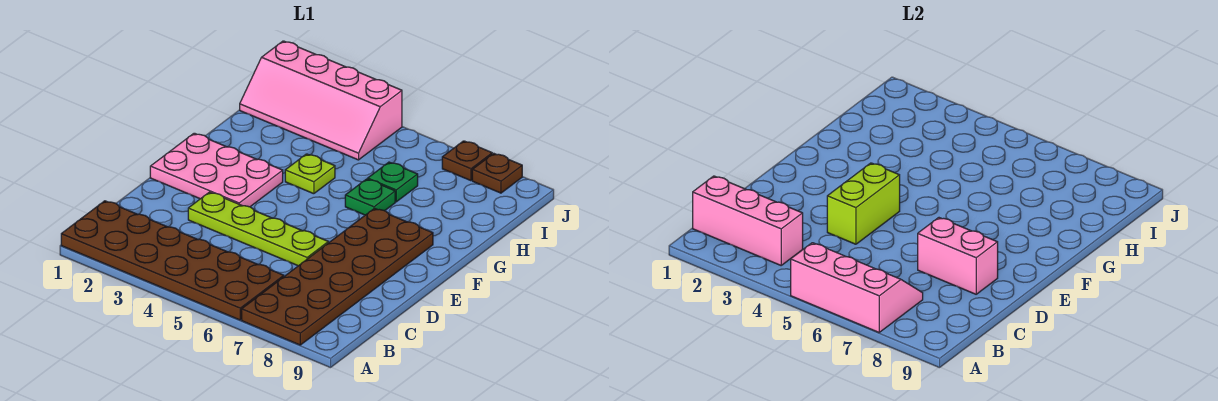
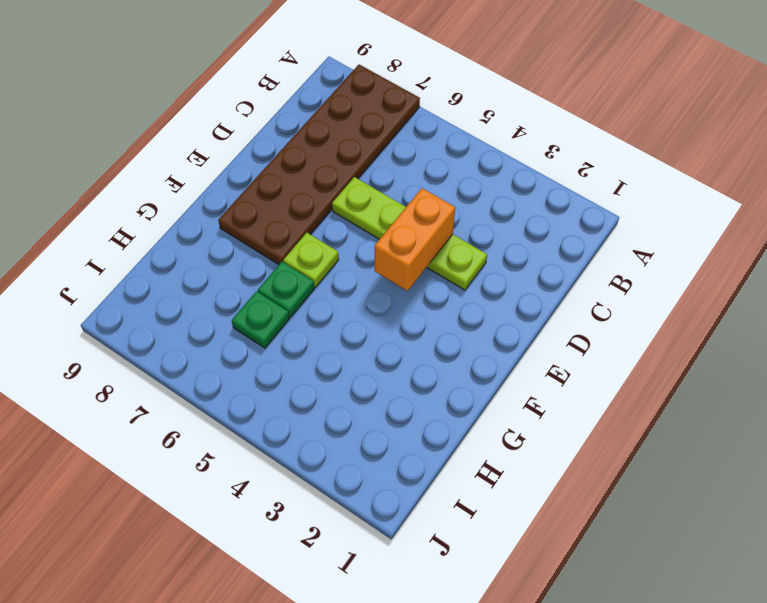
orange brick D4:E4 level 2 -> lime brick D4:E4 level 2
lime plate F6 level 1 -> lime plate G4 level 1
none -> brown plate A1:B6 level 1
none -> pink plate E1:F3 level 1
none -> pink slope I1:J4 level 1 top J

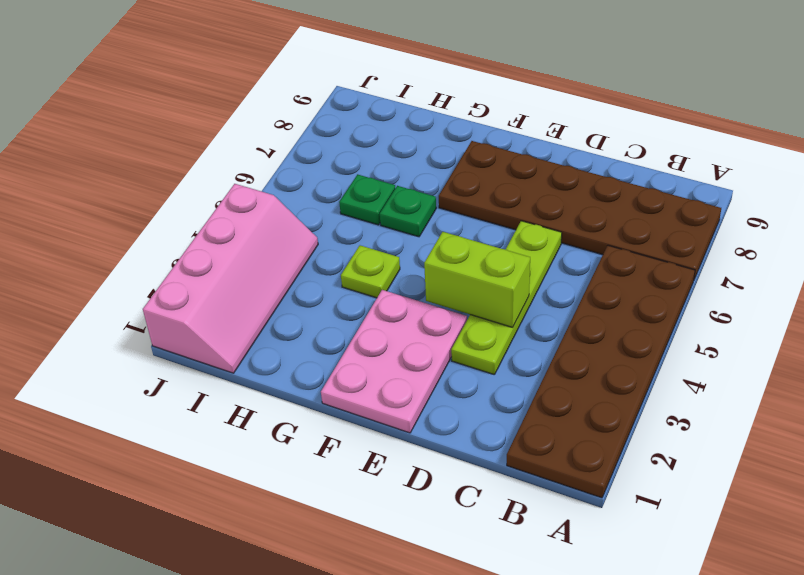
none -> brown plate J7 level 1
none -> brown plate J8 level 1
none -> pink slope A5:B7 level 2 top A

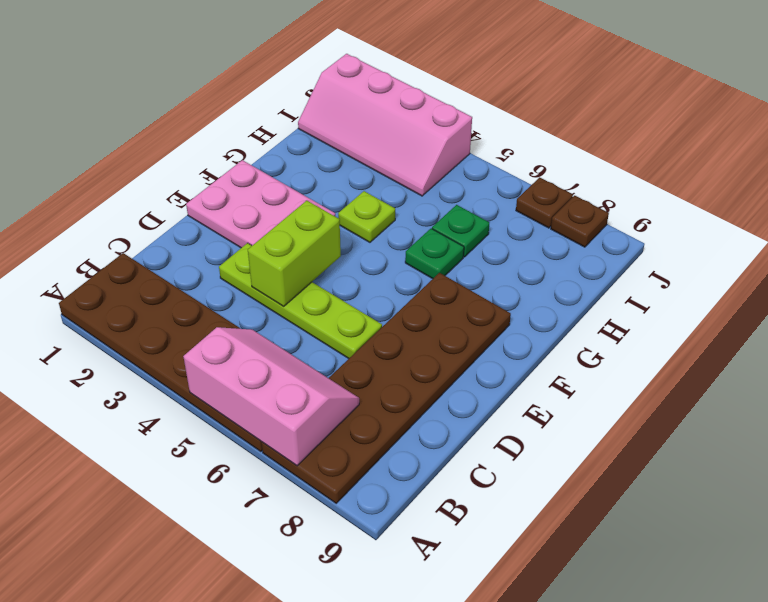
none -> pink brick B1:B3 level 2
none -> pink brick D7:D8 level 2

